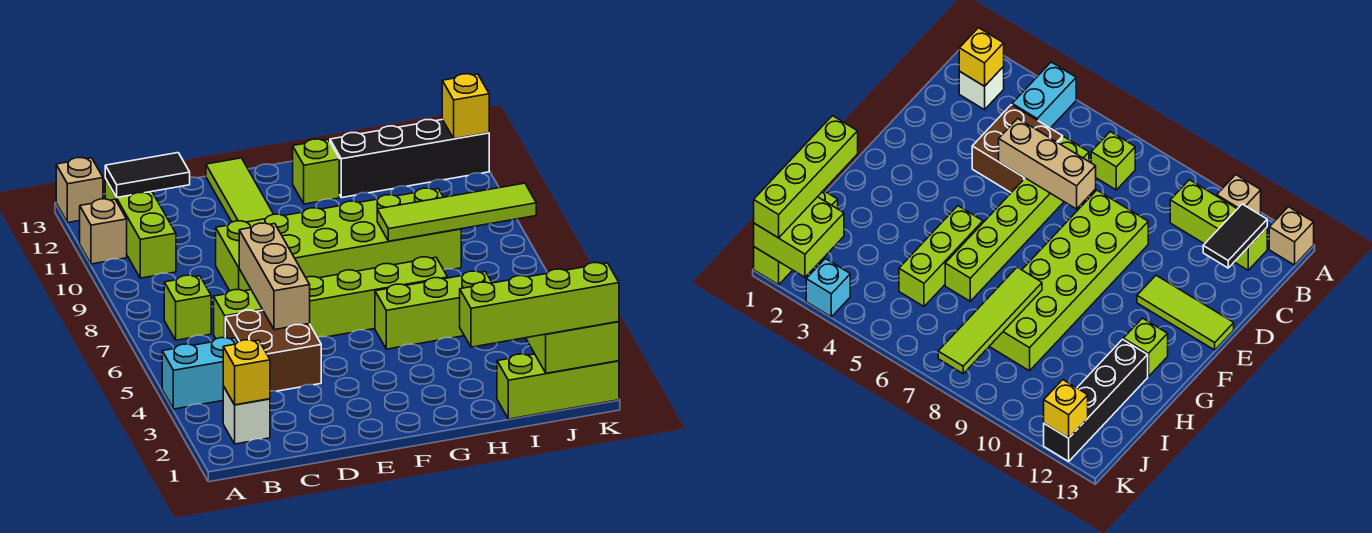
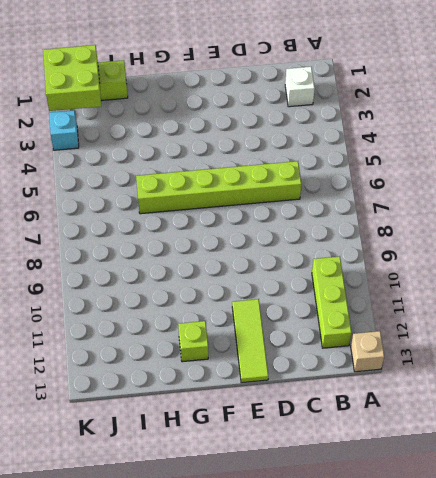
none -> cyan brick A4:B4 level 1
none -> tan brick A11 level 1
none -> lime brick B7 level 1

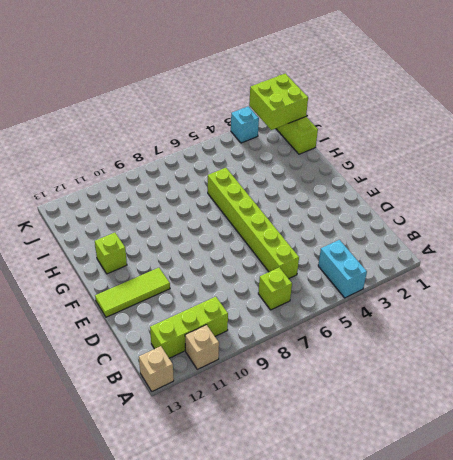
none -> white brick B2 level 1
none -> brown brick C4:D5 level 1
none -> lime brick D8:I9 level 1

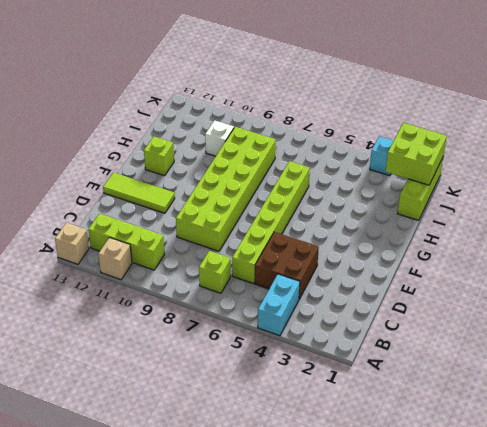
white brick I10 level 1 -> white brick B2 level 1
none -> lime brick G5:I5 level 1
none -> black brick H12:K12 level 1
none -> yellow brick B2 level 2

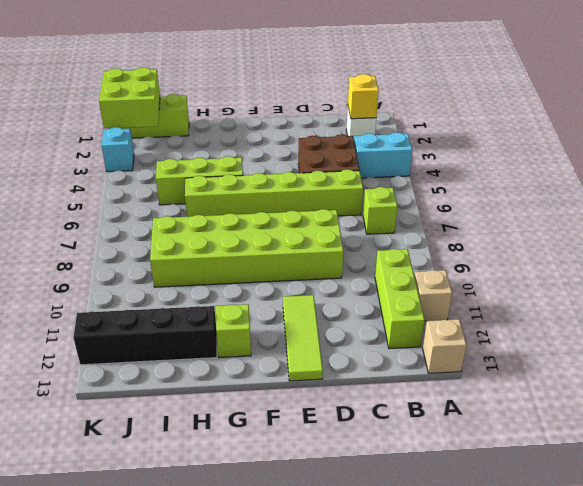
none -> black tile B12:C12 level 2
none -> tan brick D5:D7 level 2
none -> lime tile H8:K8 level 2

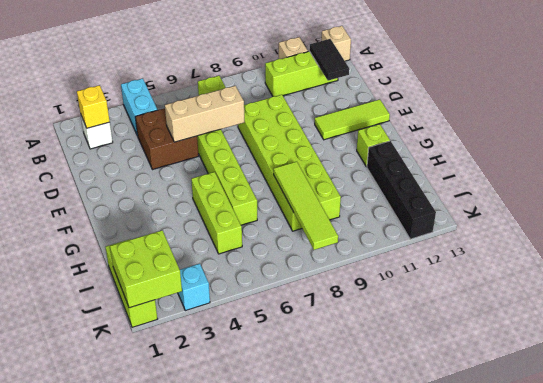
none -> yellow brick K12 level 2
none -> lime brick H1:K1 level 3

